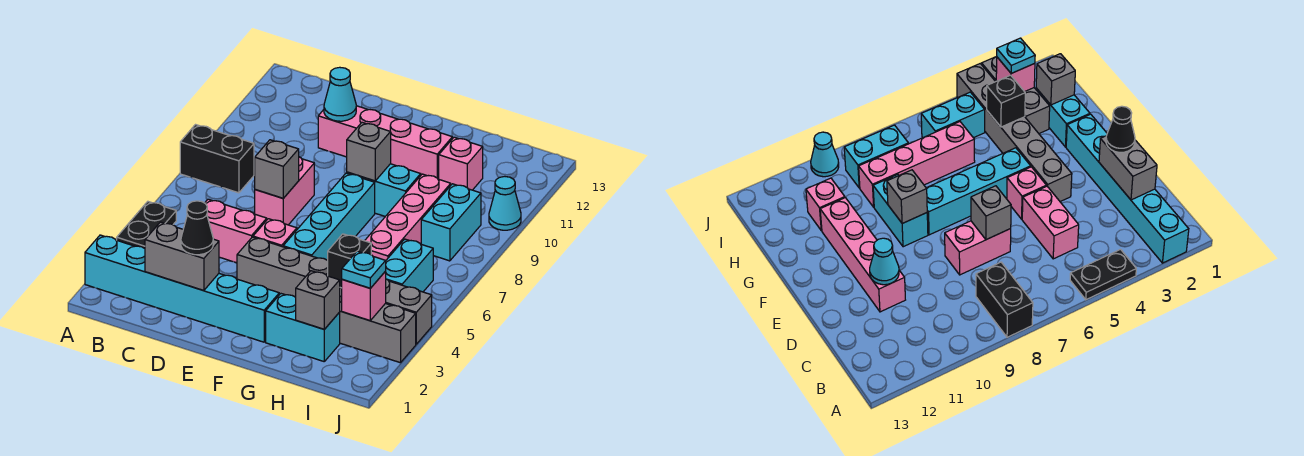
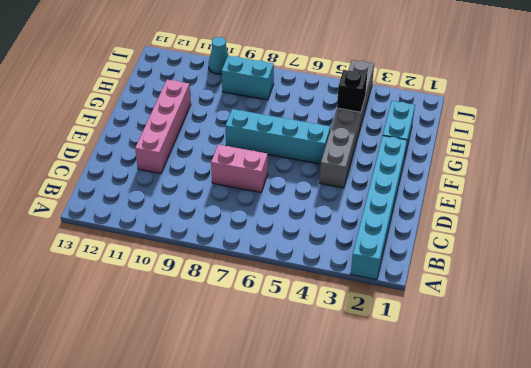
none -> black plate A4:A5 level 1
none -> black brick A8:B8 level 1
none -> pink brick C5:D5 level 1

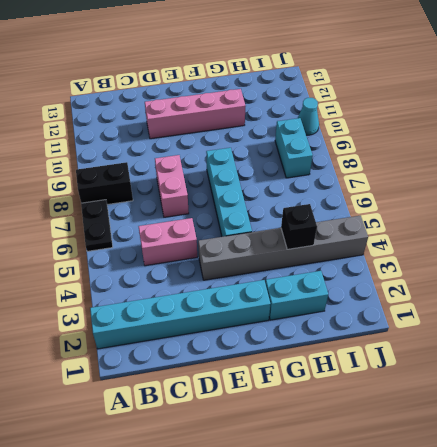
black plate A6:A7 level 1 -> black plate A4:A5 level 1
none -> pink brick E5 level 1
none -> cyan brick F9:G9 level 1
none -> grey brick H3:J3 level 1

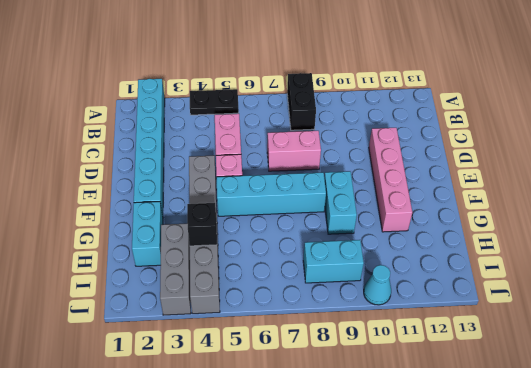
none -> pink brick H6:H9 level 1
none -> pink brick H11 level 1
none -> cyan brick I5:I6 level 1

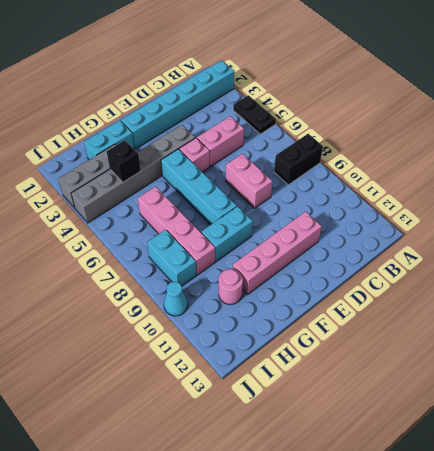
pink round brick H11 level 1 -> pink brick H11 level 1
none -> cyan brick I5:I6 level 1
none -> grey brick C2:D2 level 2
none -> grey brick D7 level 2

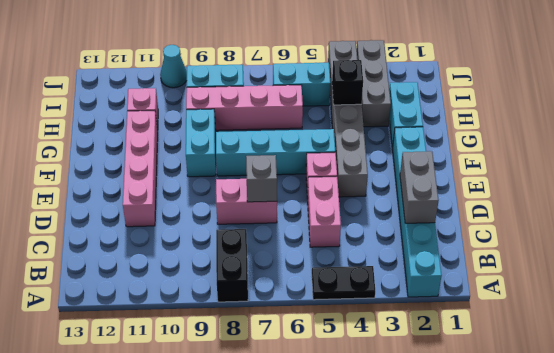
none -> cyan cone D11 level 2
none -> grey brick F9 level 2
none -> grey brick H2 level 2

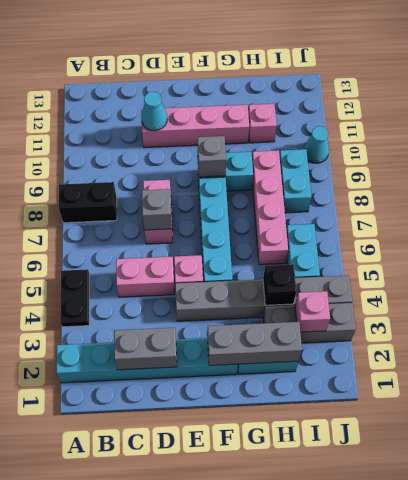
grey brick F2:H2 level 2 -> grey brick H2 level 2
none -> black cone D2 level 3
none -> cyan plate I3 level 3

